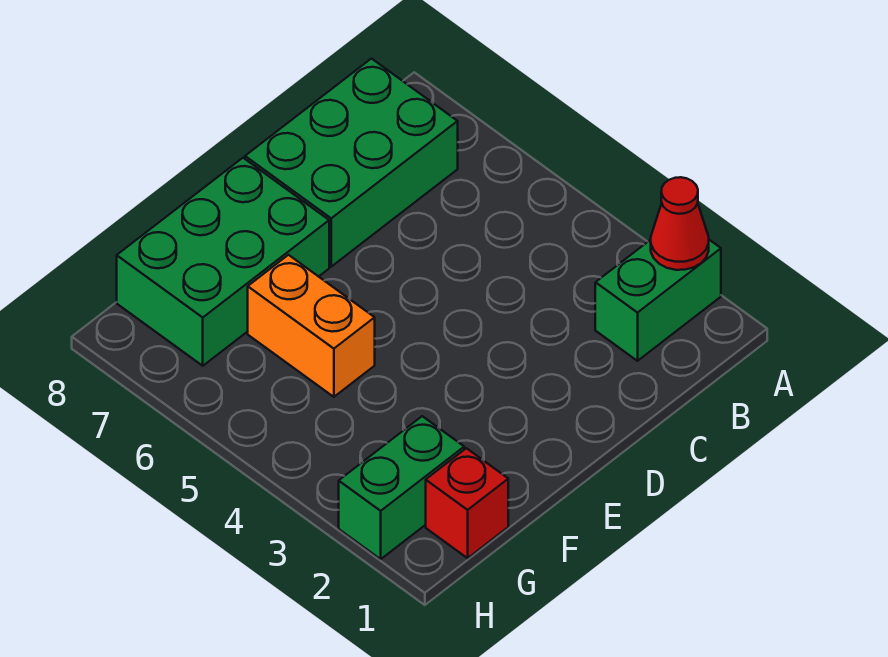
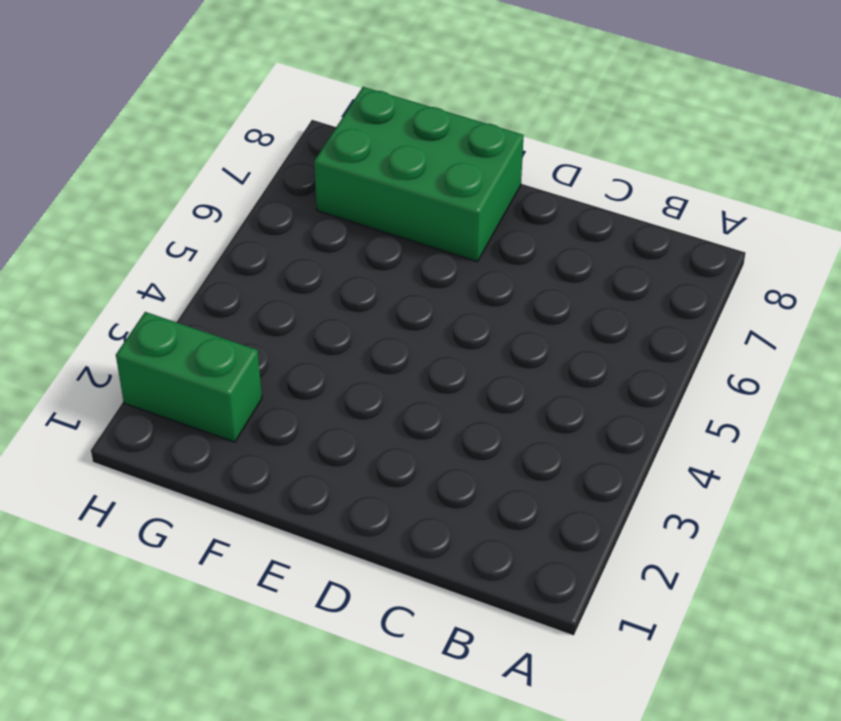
none -> green brick A2:B2 level 1
none -> green brick B7:D8 level 1

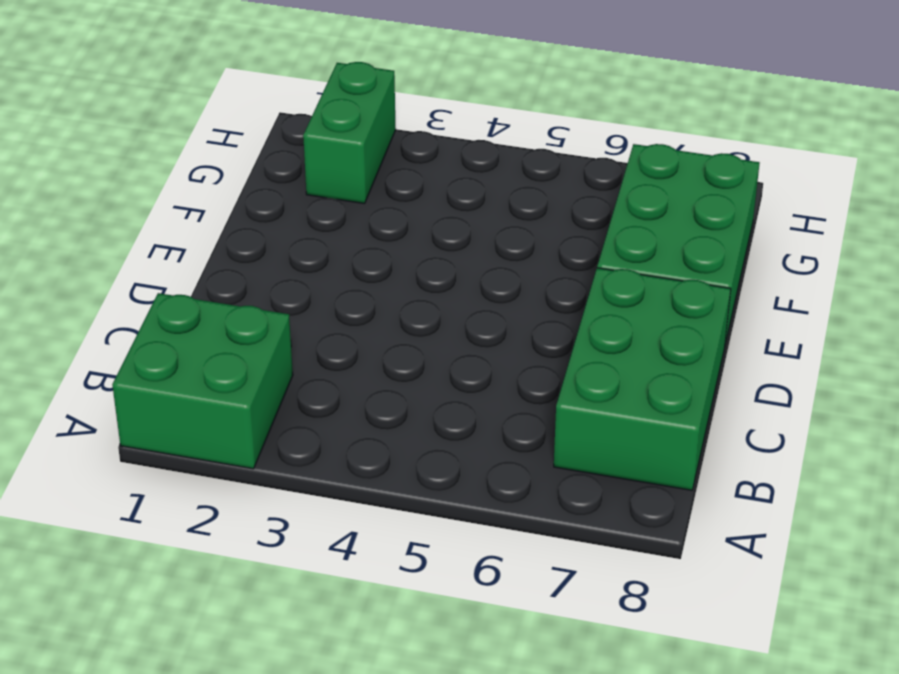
green brick A1:B2 level 1 -> green brick A2:B2 level 1
none -> orange brick F5:F6 level 1
none -> red brick G1 level 1

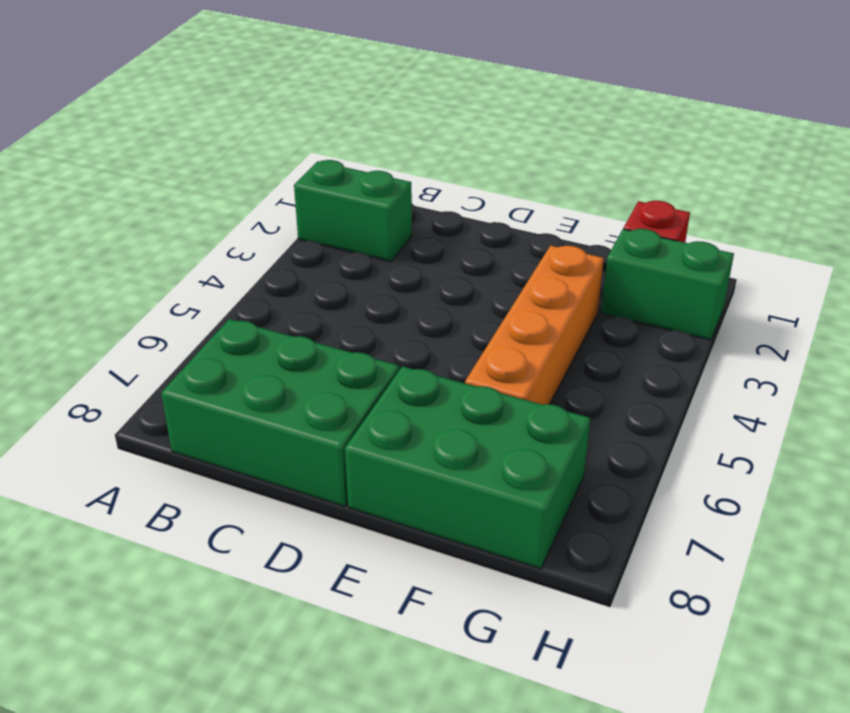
orange brick F3:F6 level 1 -> orange brick F5:F6 level 1
none -> red cone A2 level 2

